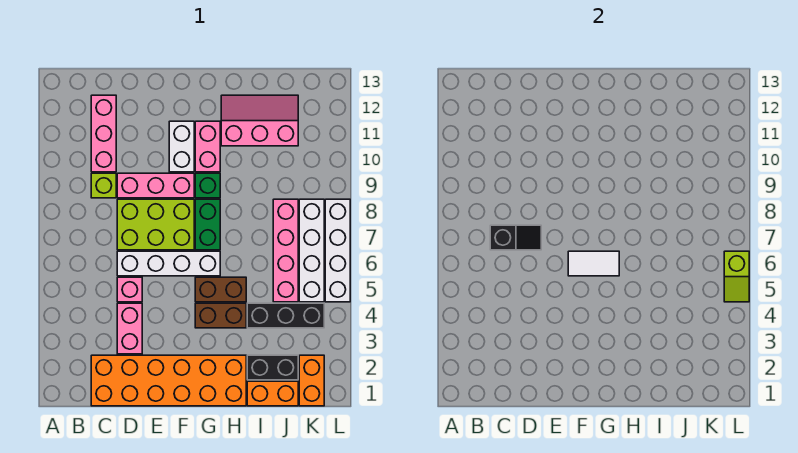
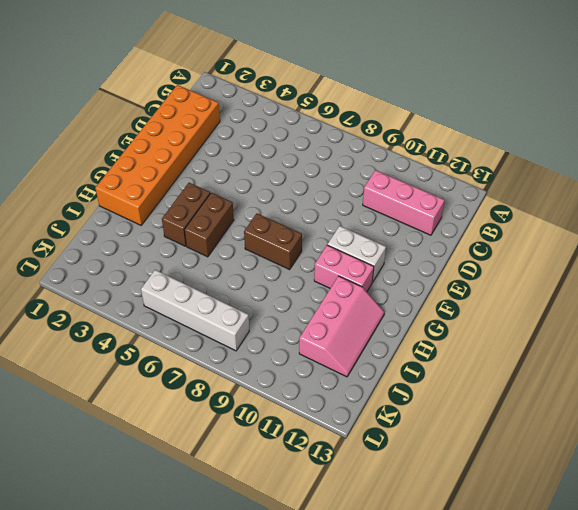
brown brick G7:G8 level 1 -> green brick G7:G8 level 1
none -> lime brick C9 level 1
none -> pink brick D3:D4 level 1
none -> pink brick D5 level 1

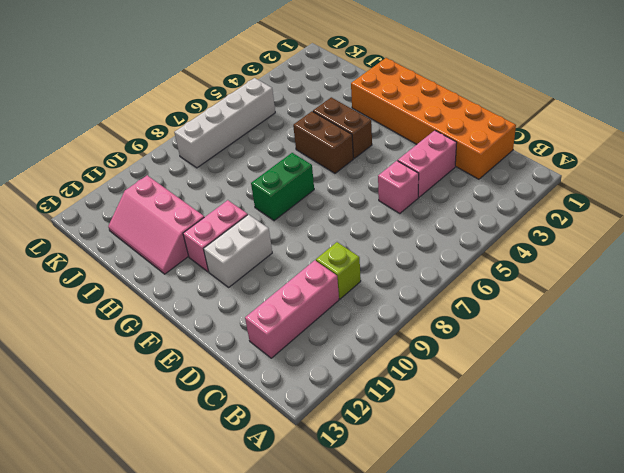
none -> white brick D6:G6 level 1
none -> lime brick D7:F8 level 1
none -> pink brick D9:F9 level 1

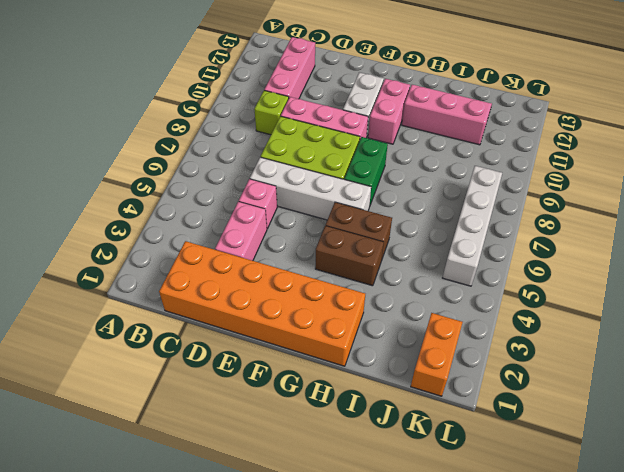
none -> green brick G9 level 1
none -> orange brick I1:J1 level 1
none -> black brick I2:J2 level 1

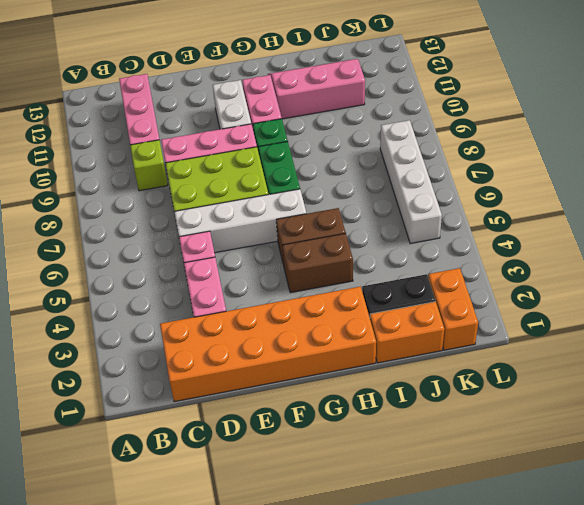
none -> black brick I4:K4 level 1
none -> pink brick J5:J8 level 1
none -> white brick L5:L8 level 1

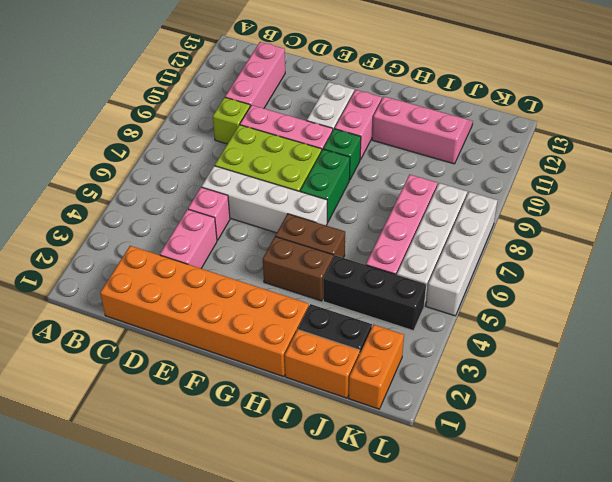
none -> black slope C7:D7 level 2 top C
none -> white tile F6:G6 level 2
none -> lime slope L5:L6 level 2 top 6

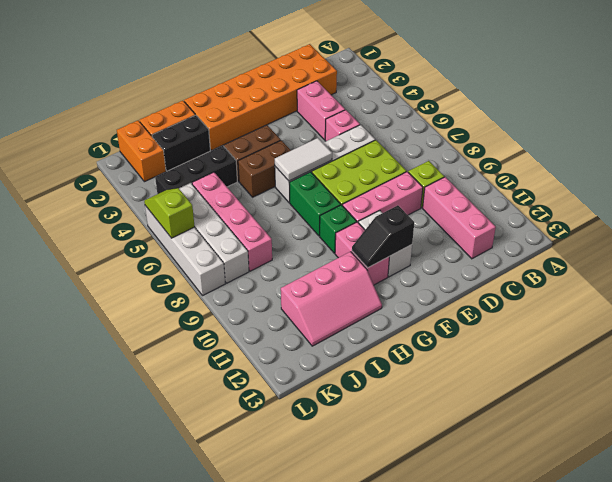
black slope F11:G11 level 2 top F -> black slope C7:D7 level 2 top C

